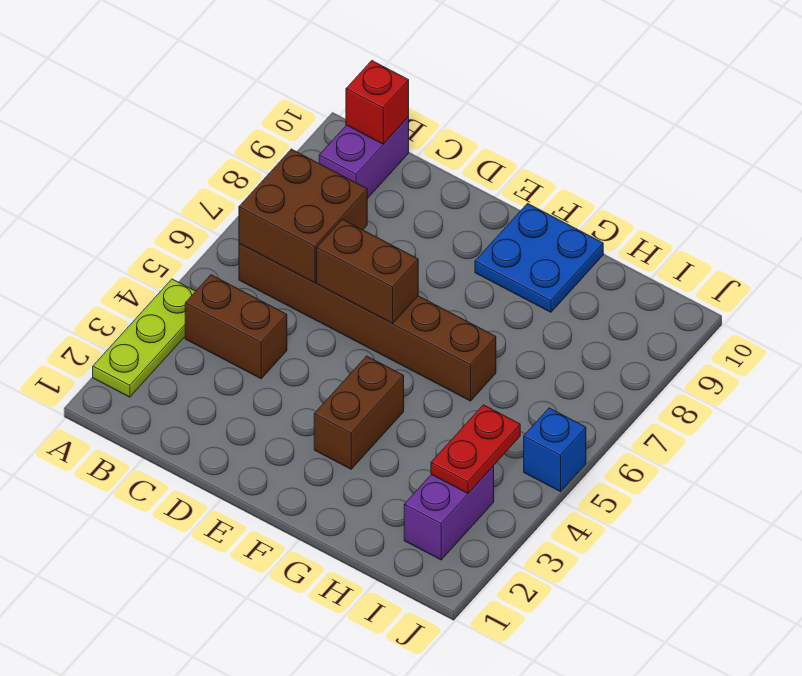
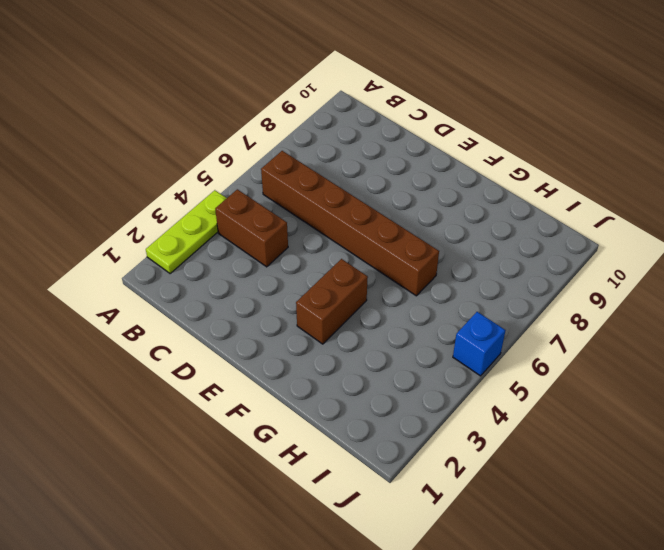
none -> purple brick B9:B10 level 1
none -> blue plate F9:G10 level 1
none -> purple brick I2:I3 level 1

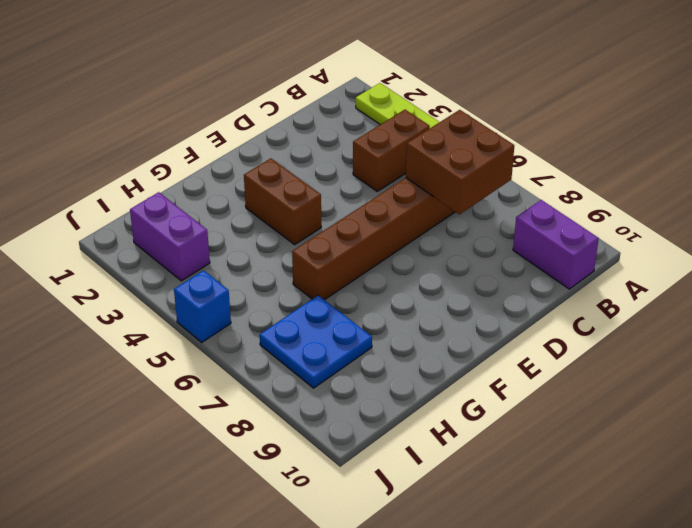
blue plate H7:I8 level 1 -> blue plate F9:G10 level 1
none -> red brick B10 level 2
none -> brown brick D6:E6 level 2
none -> red plate I3:I4 level 2

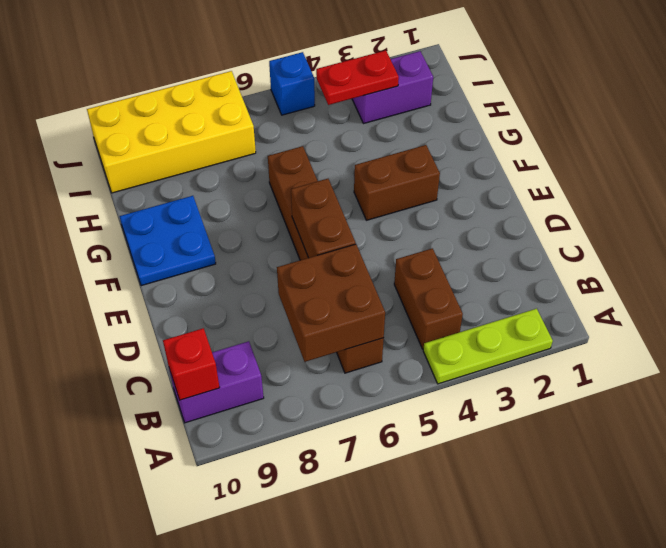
yellow brick I7:J10 level 1 -> none

